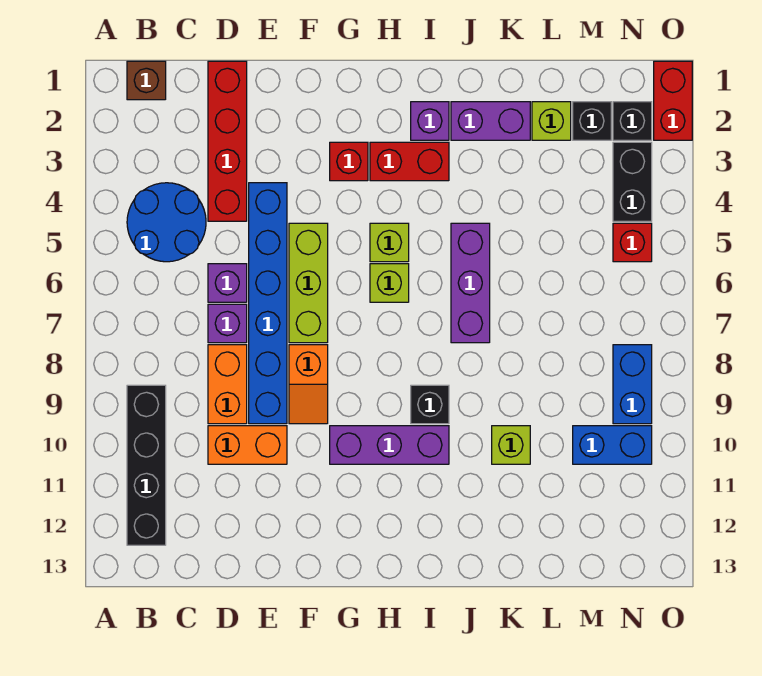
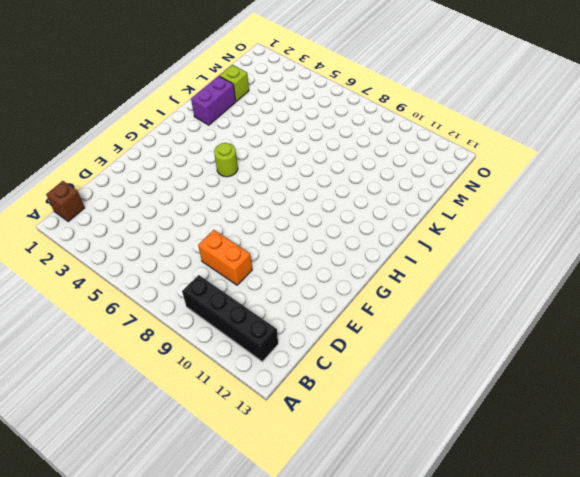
lime round brick H5 level 1 -> lime brick H5 level 1
none -> blue round brick B4:C5 level 1
none -> red brick D1:D4 level 1
none -> purple brick D6 level 1

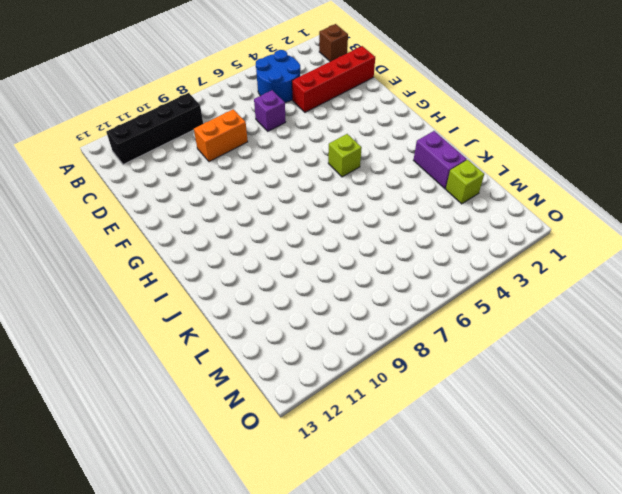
none -> purple brick D7 level 1
none -> orange brick D10:E10 level 1
none -> blue brick E4:E9 level 1

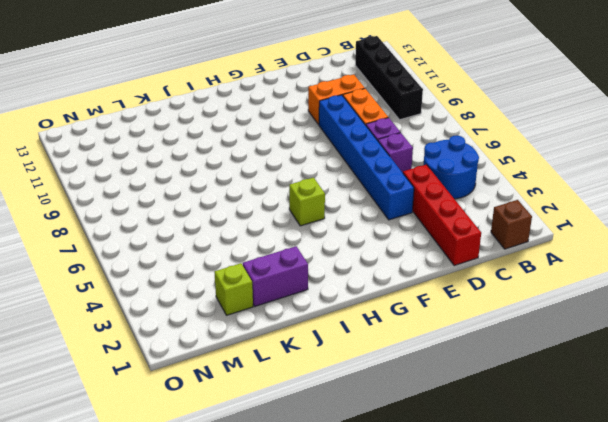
none -> lime brick F5:F7 level 1
none -> orange slope F8:F9 level 1 top 8
none -> red brick G3 level 1

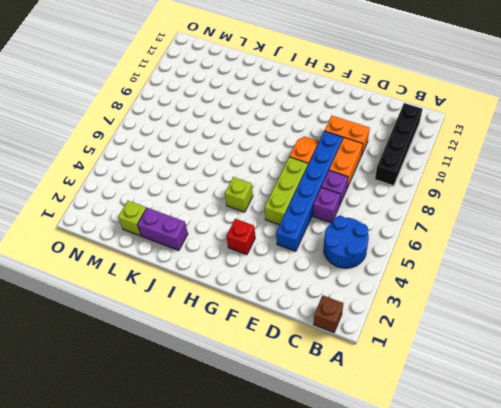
none -> red brick D1:D4 level 1
none -> purple brick G10:I10 level 1
none -> red brick H3:I3 level 1

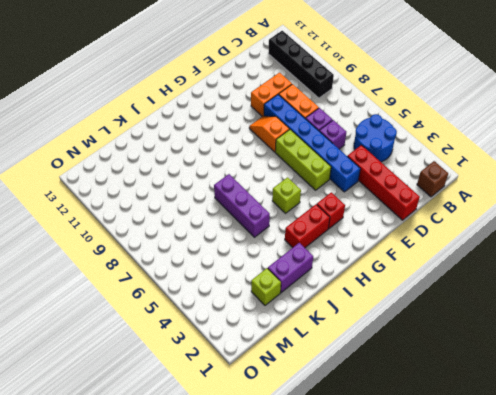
none -> purple brick G10:I10 level 1
none -> lime brick H6 level 1
none -> purple brick I2 level 1

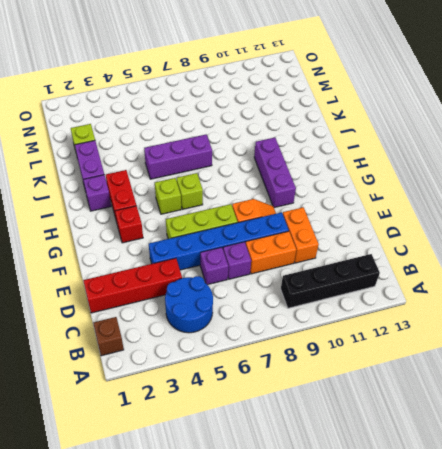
none -> black brick I9 level 1
none -> lime brick K10 level 1
none -> black brick M2 level 1

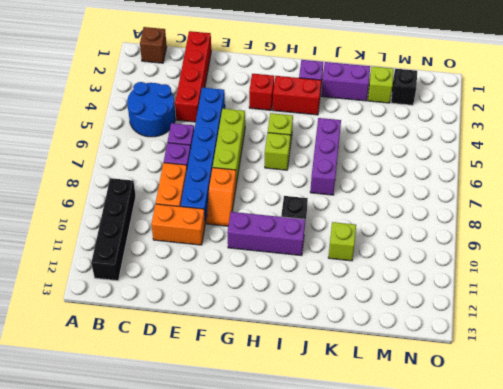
none -> blue brick M10:N10 level 1
none -> black brick N2 level 1
none -> black brick N3:N4 level 1

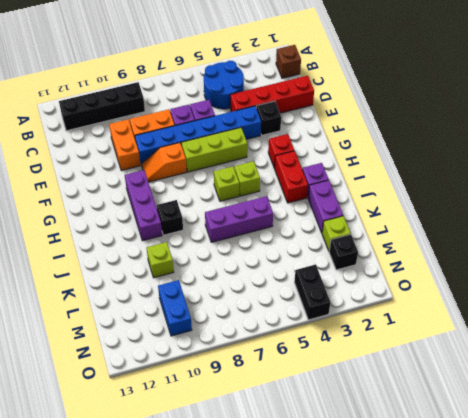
black brick E3 level 1 -> black brick N2 level 1
black brick N4:O4 level 1 -> black brick N3:N4 level 1
none -> red brick N5 level 1
none -> blue brick N8:N9 level 1
none -> red brick O1:O2 level 1

